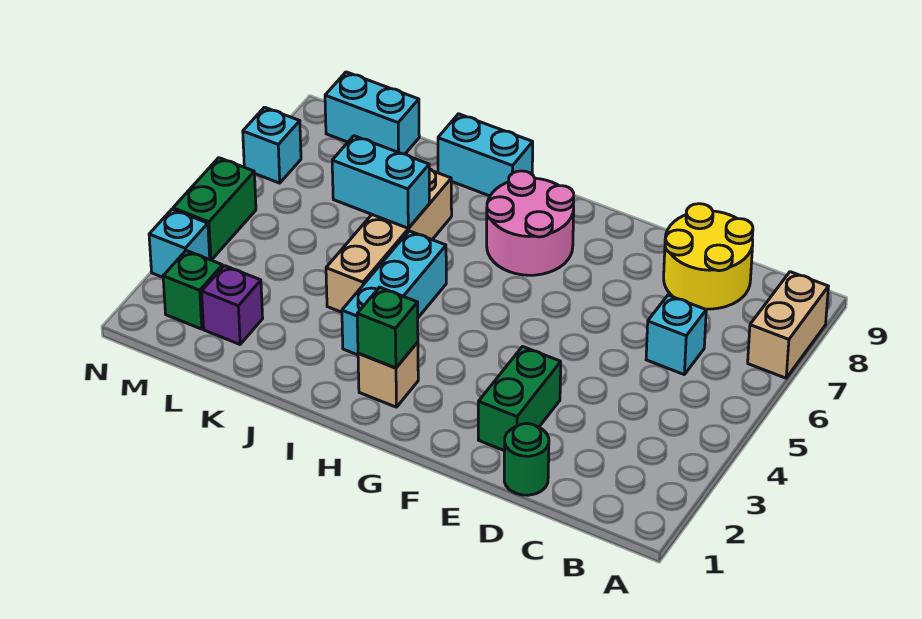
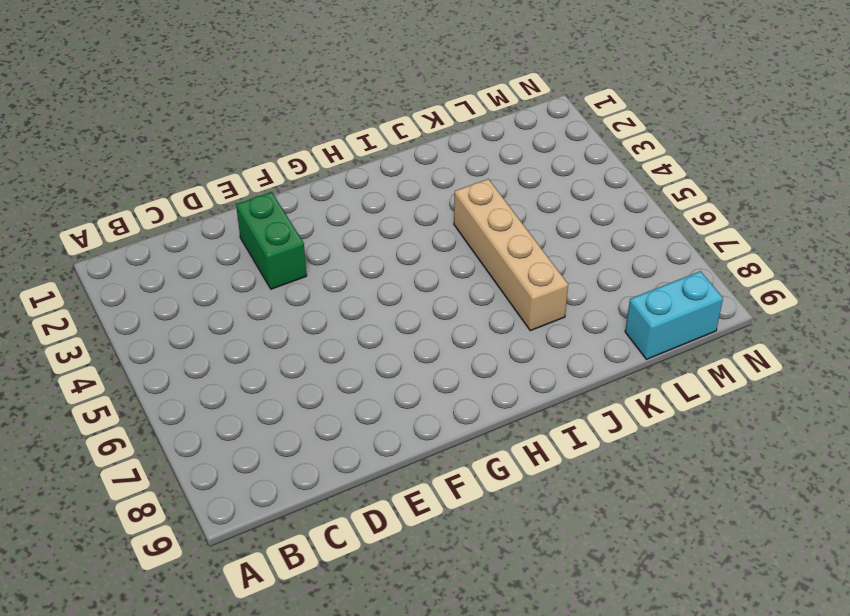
none -> tan brick A7:A8 level 1
none -> cyan brick C6 level 1
none -> yellow round brick C8:D9 level 1

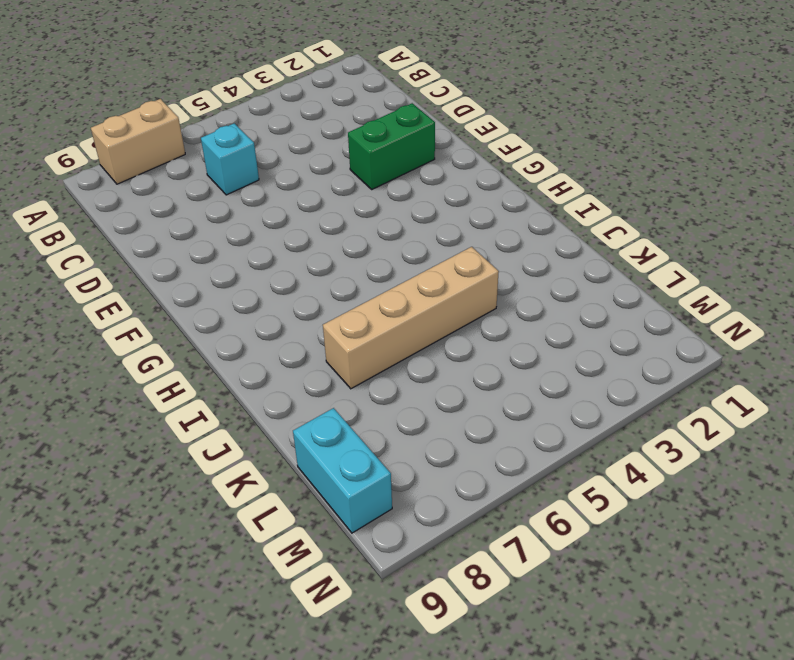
none -> yellow round brick C8:D9 level 1
none -> green round brick D1 level 1
none -> pink round brick G7:H8 level 1

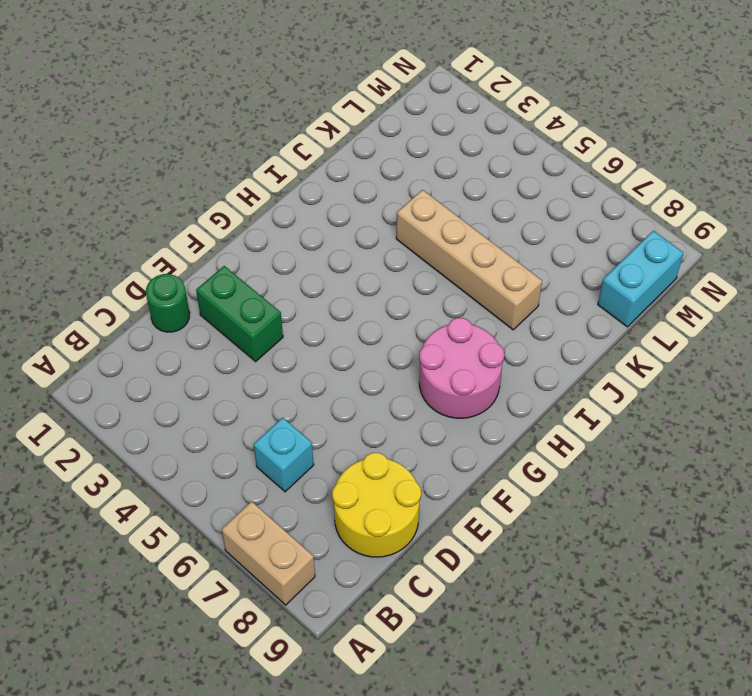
none -> tan brick H2 level 1
none -> cyan brick I3:I5 level 1
none -> cyan brick I9:J9 level 1

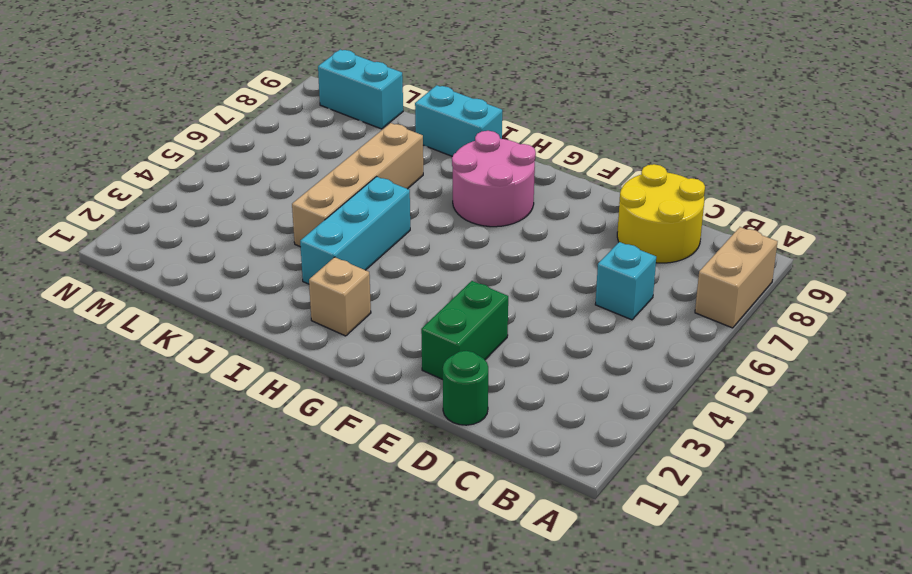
none -> purple brick L2 level 1
none -> green brick M2 level 1
none -> cyan brick N3 level 1

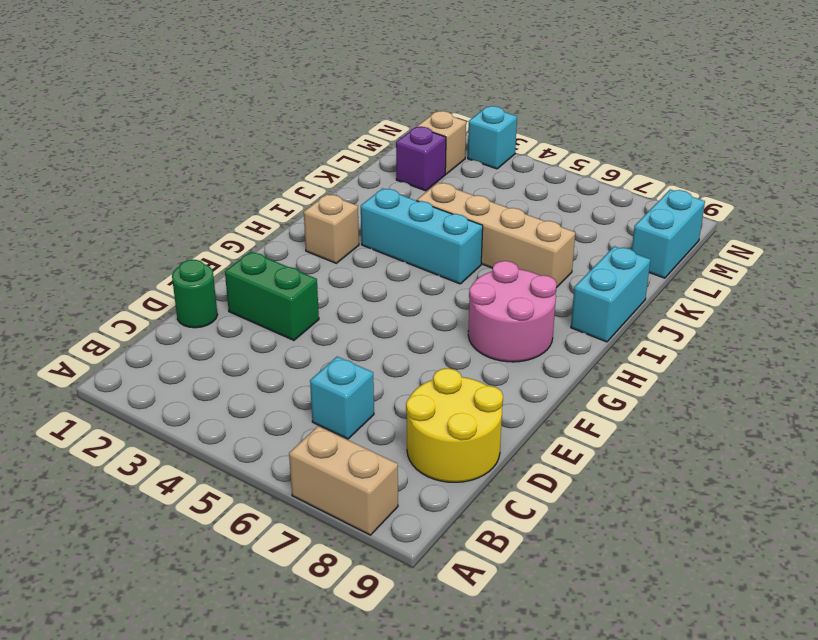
tan brick M2 level 1 -> green brick M2 level 1
none -> green brick N4:N5 level 1
none -> cyan brick N7 level 1
none -> green brick H2 level 2

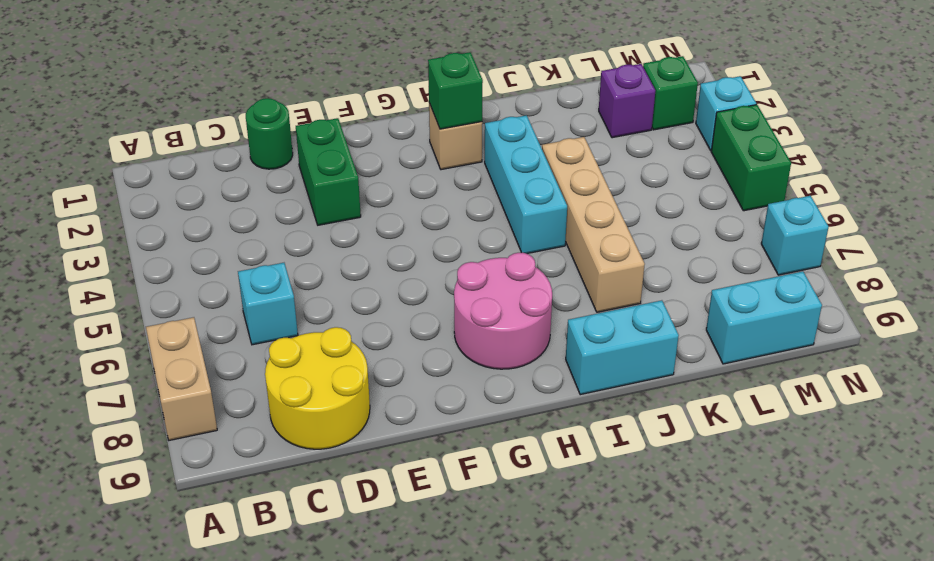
none -> cyan brick J6:K6 level 2

